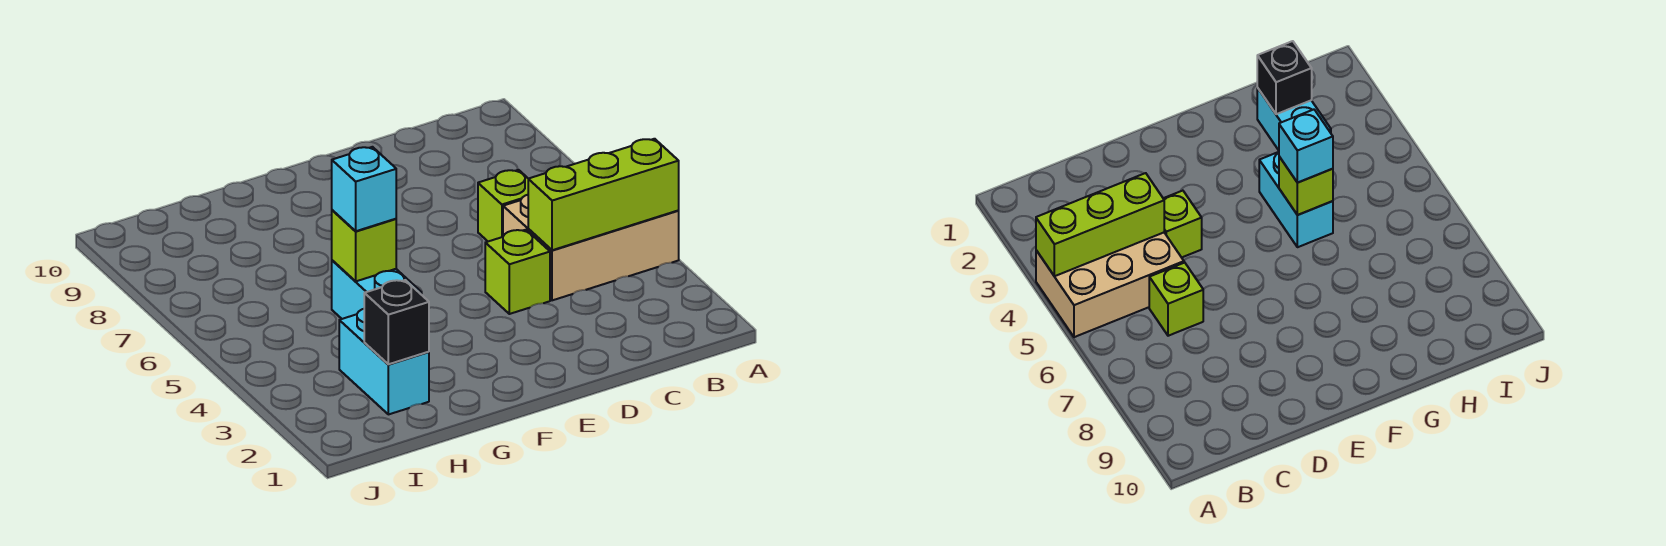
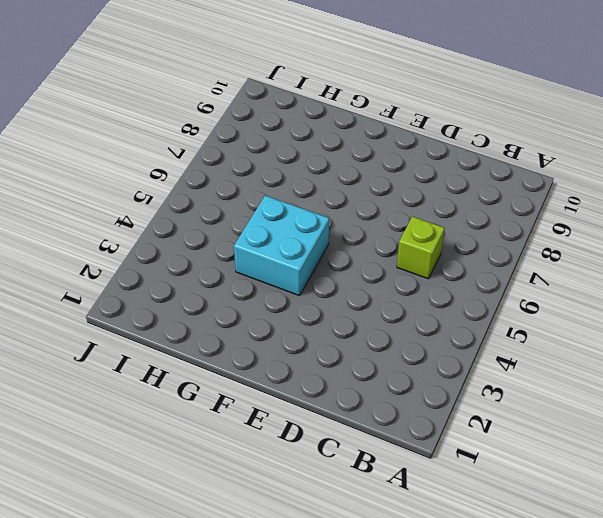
cyan brick F4:G5 level 1 -> cyan brick G4:G5 level 1
none -> tan brick A4:C5 level 1
none -> lime brick D4 level 1

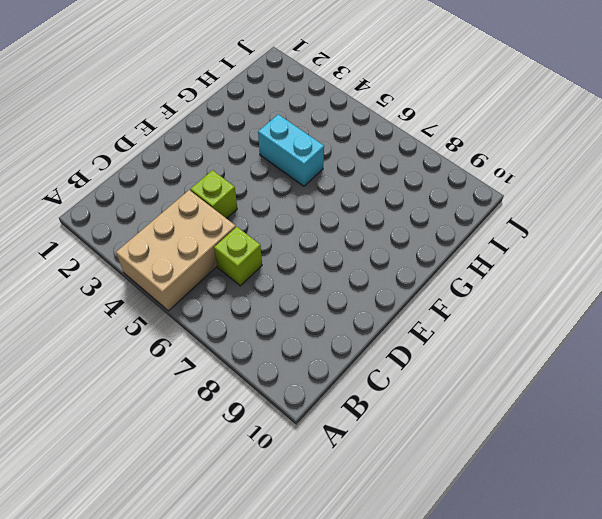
none -> cyan brick H2:H3 level 1
none -> lime brick A4:C4 level 2

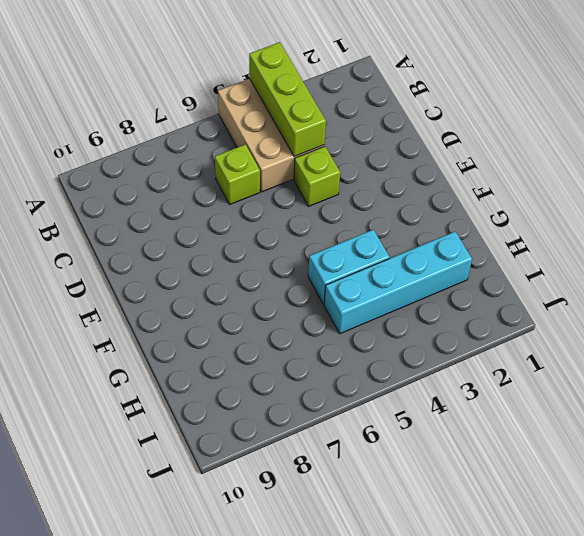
cyan brick H2:H5 level 1 -> cyan brick H2:H3 level 1
none -> lime brick G5 level 2
none -> black brick H2 level 2

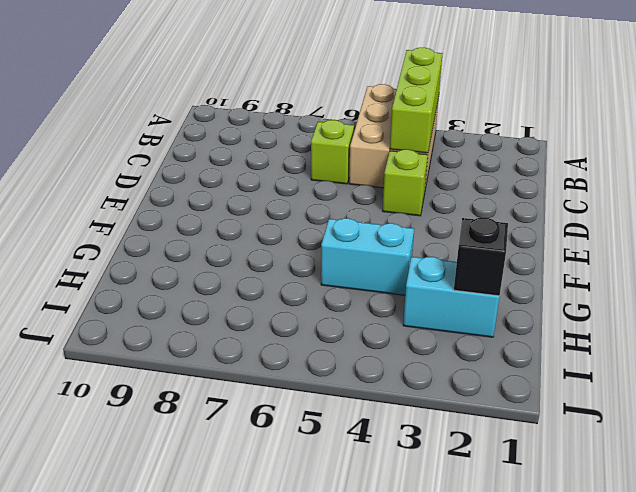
none -> lime brick G5 level 2
none -> cyan brick G5 level 3

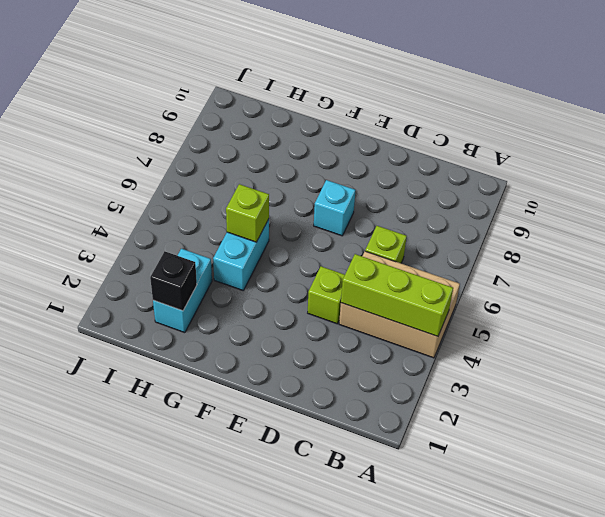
cyan brick E7 level 1 -> cyan brick G5 level 3

